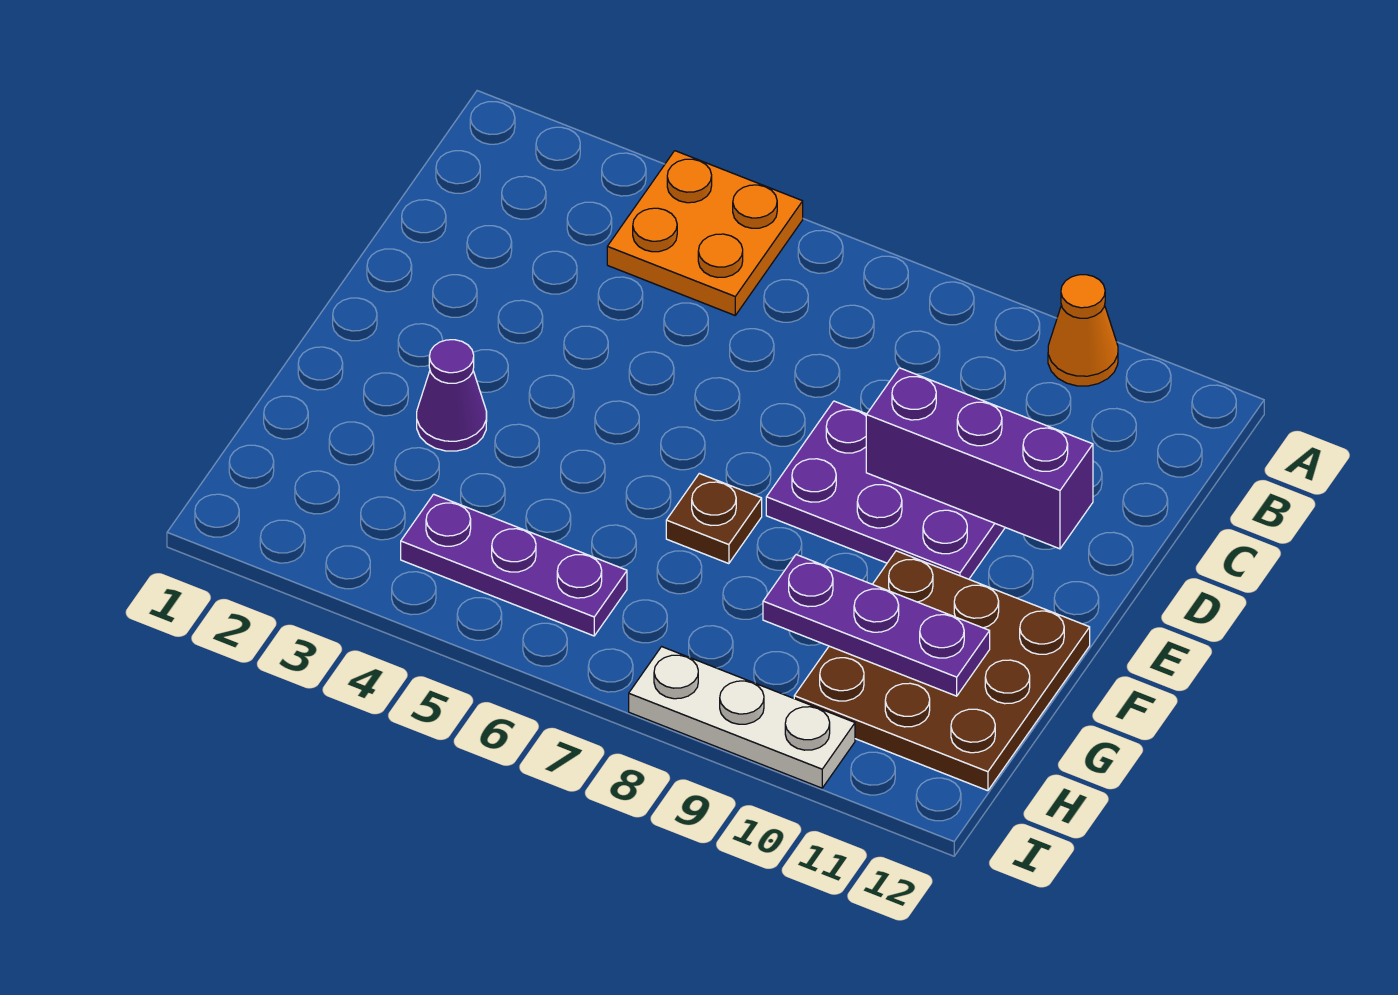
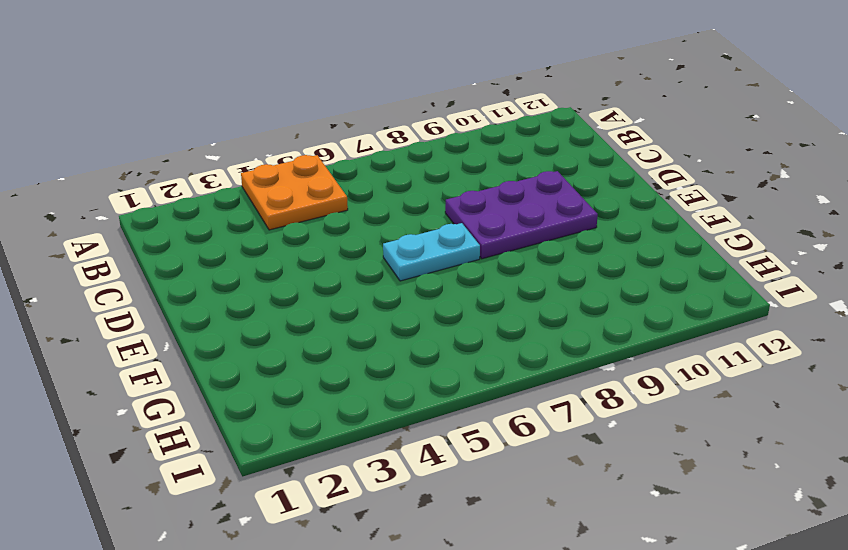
cyan plate E6:E7 level 1 -> none
none -> orange cone A10 level 1
none -> purple cone F3 level 1

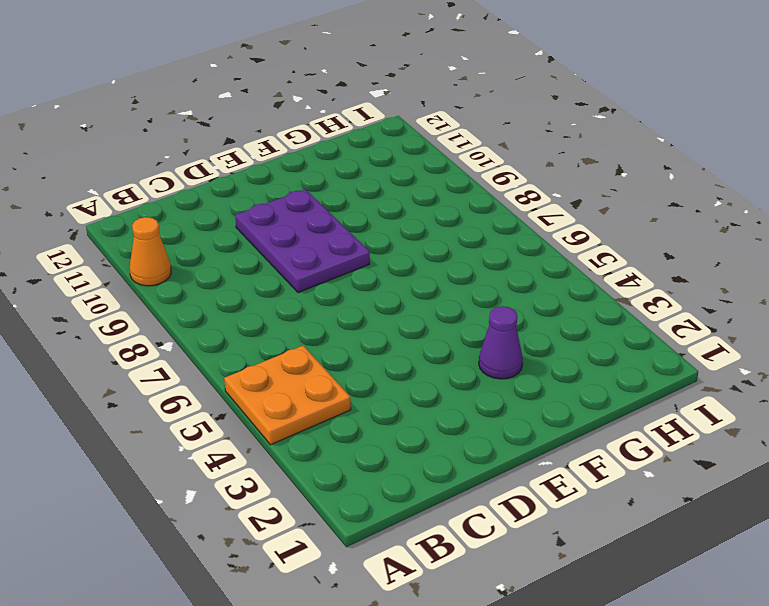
none -> brown plate F7 level 1
none -> brown plate F10:H12 level 1

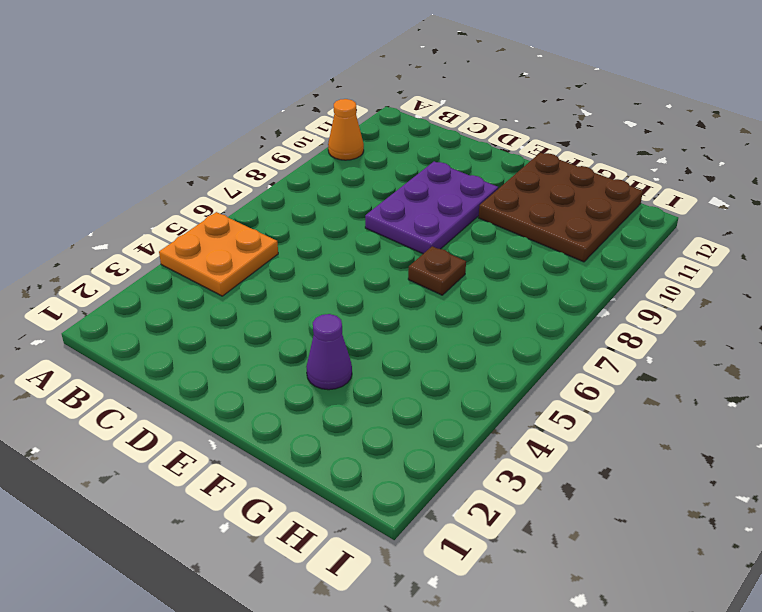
none -> purple plate H4:H6 level 1
none -> white plate I8:I10 level 1

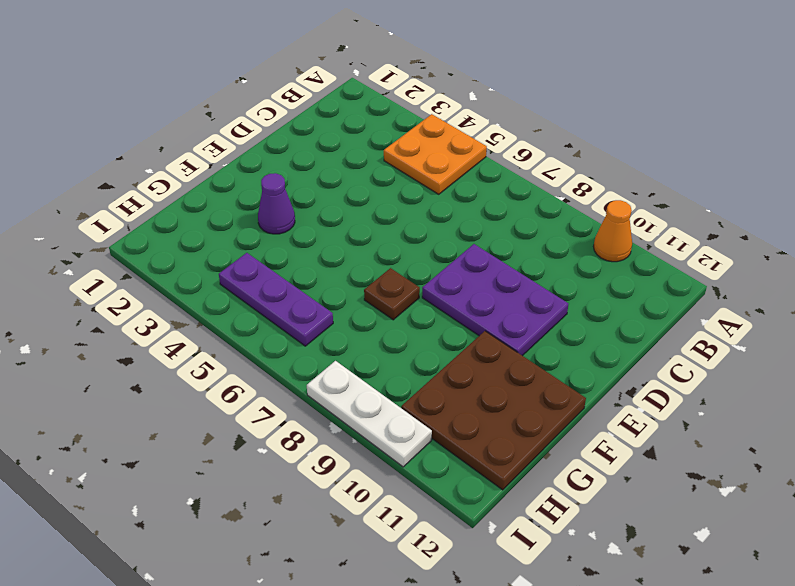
none -> purple brick D9:D11 level 2
none -> purple plate G9:G11 level 2

